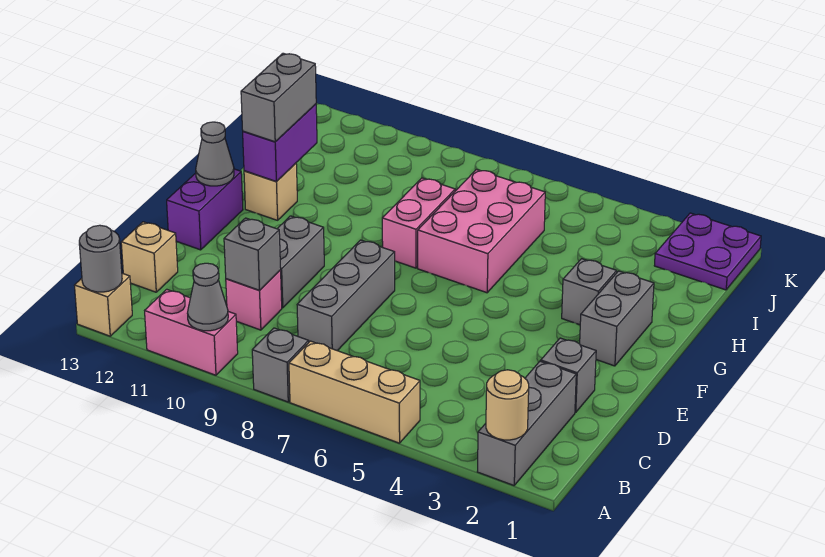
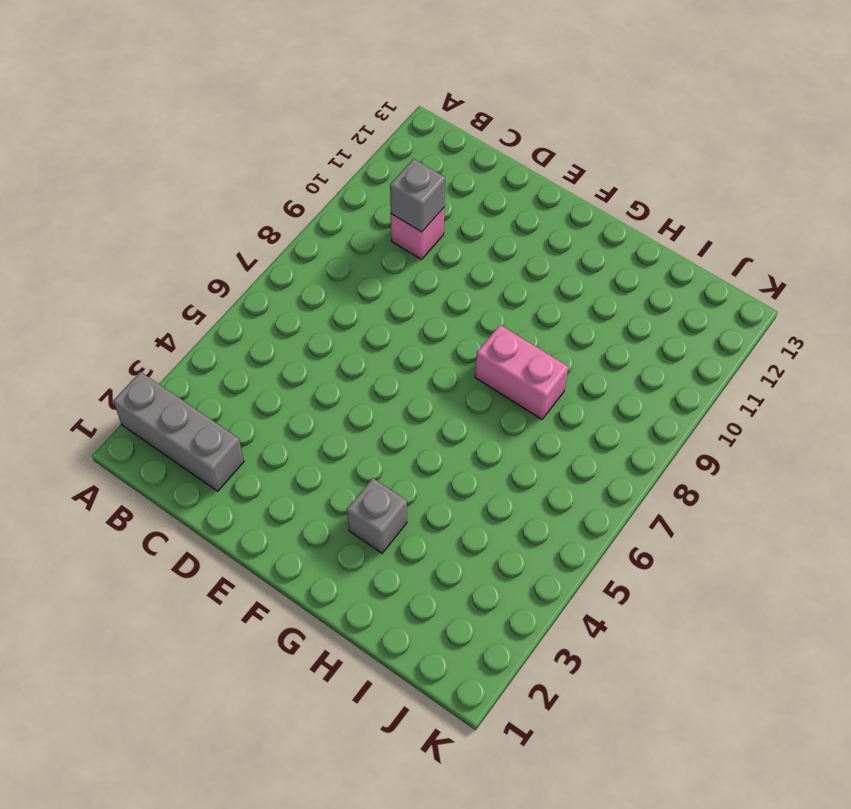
none -> tan brick A5:A7 level 1
none -> grey brick A8 level 1
none -> pink brick A10:A11 level 1

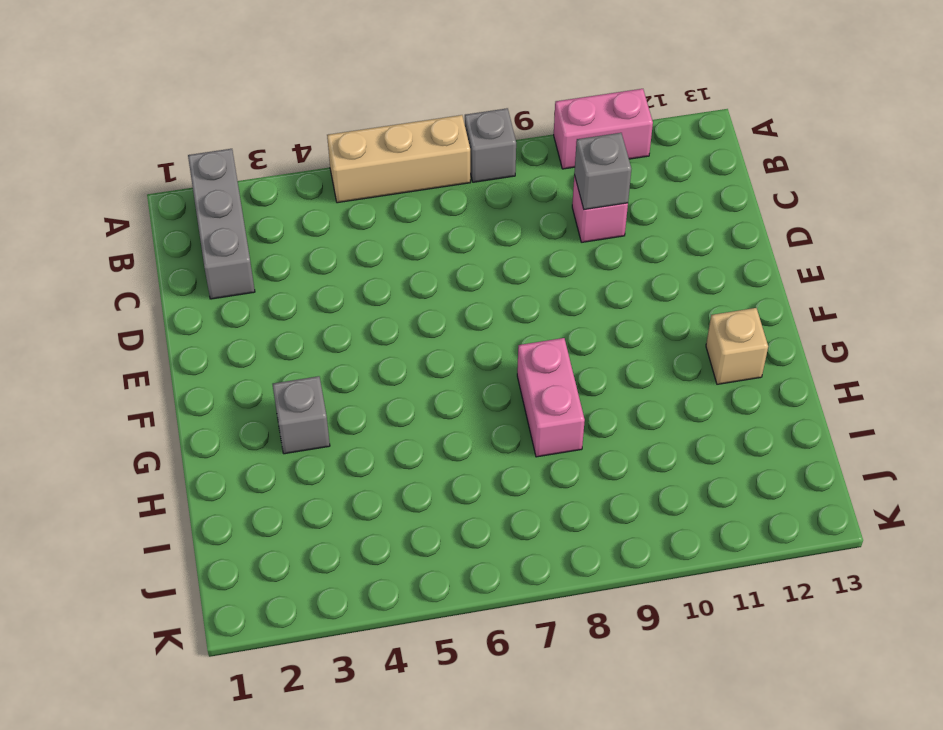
none -> tan brick A13 level 1
none -> grey brick C8:E8 level 1
none -> tan brick C13 level 1

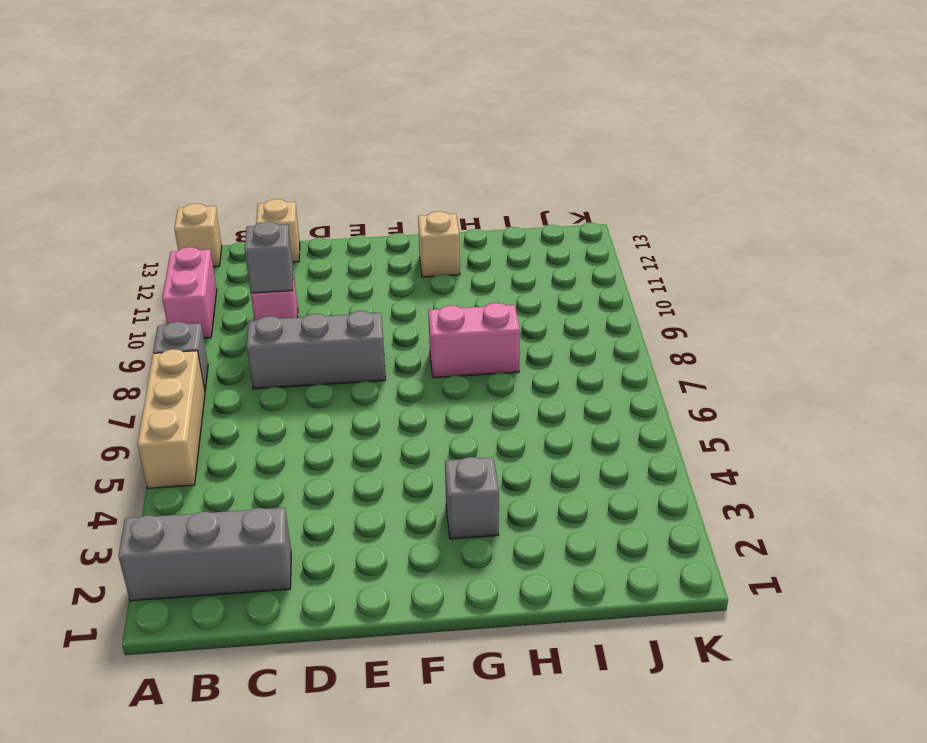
none -> grey brick D2 level 1
none -> grey brick D10:E10 level 1
none -> purple brick E13:F13 level 1

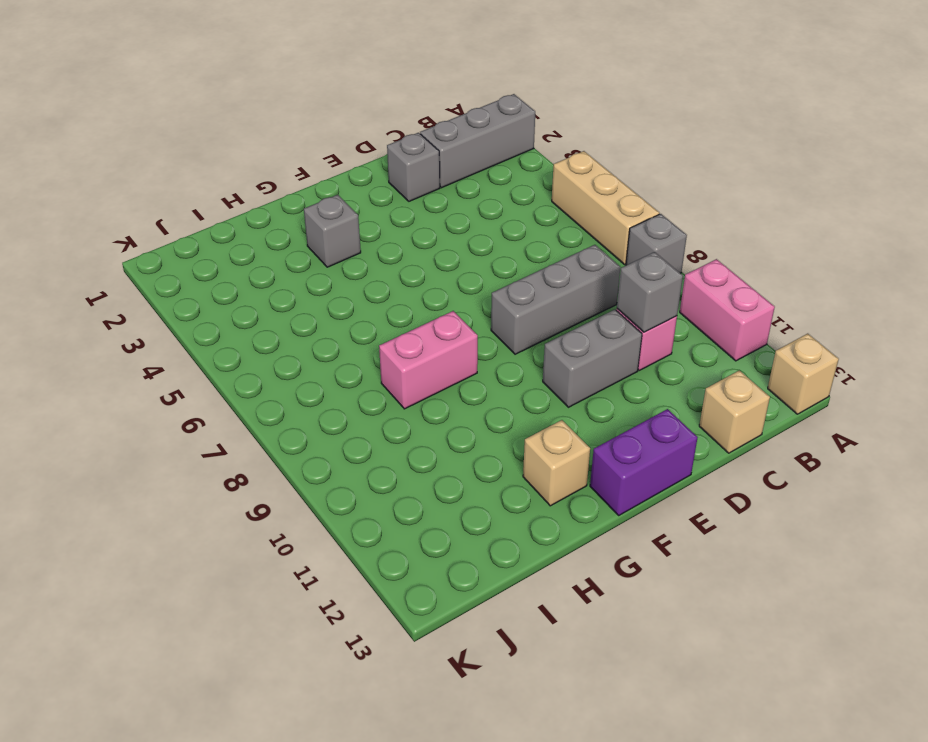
none -> grey brick F2:G2 level 1
none -> pink brick G6:I7 level 1
none -> purple plate J1:K2 level 1

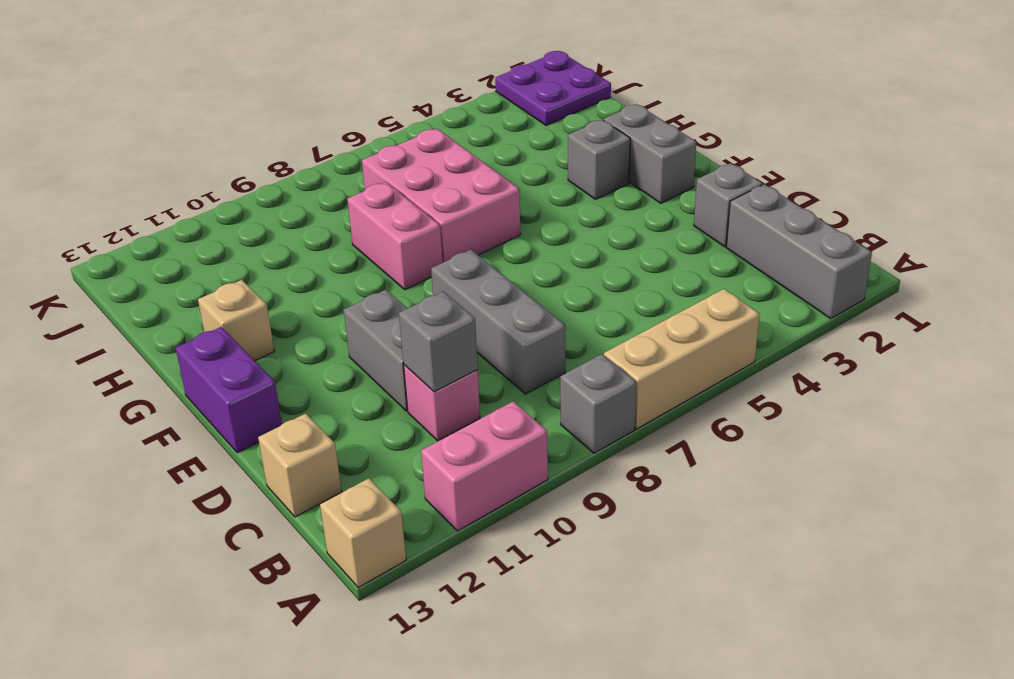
none -> tan round brick A2 level 2
none -> grey cone A10 level 2
none -> grey round brick A13 level 2

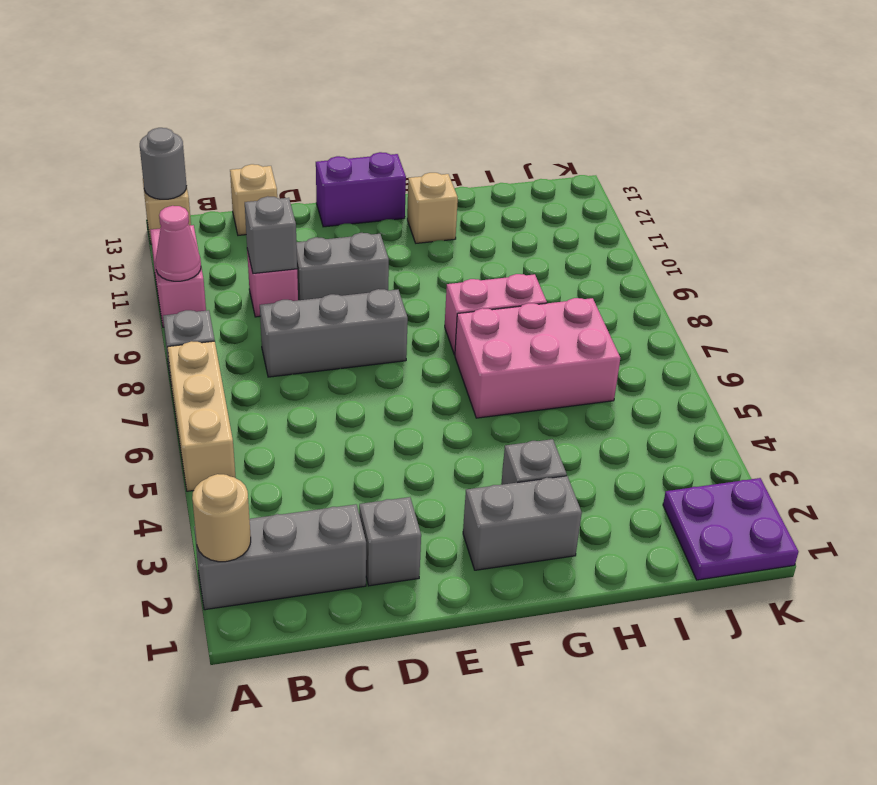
pink cone A10 level 2 -> grey cone A10 level 2
none -> grey cone F13 level 2
none -> purple brick G12:H12 level 2
none -> grey brick G12:H12 level 3

